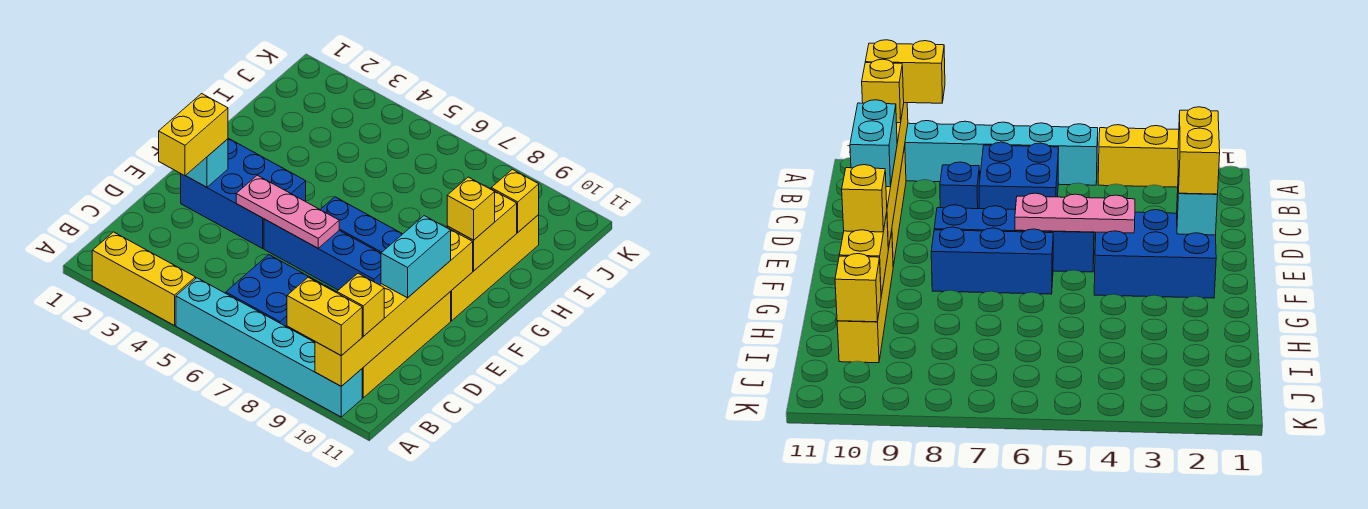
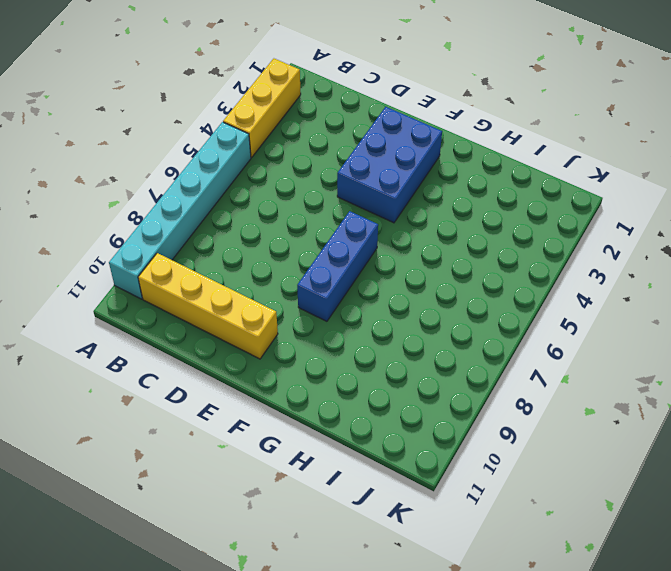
none -> blue brick B6:C7 level 1
none -> blue brick C8 level 1
none -> blue brick E5:E8 level 1

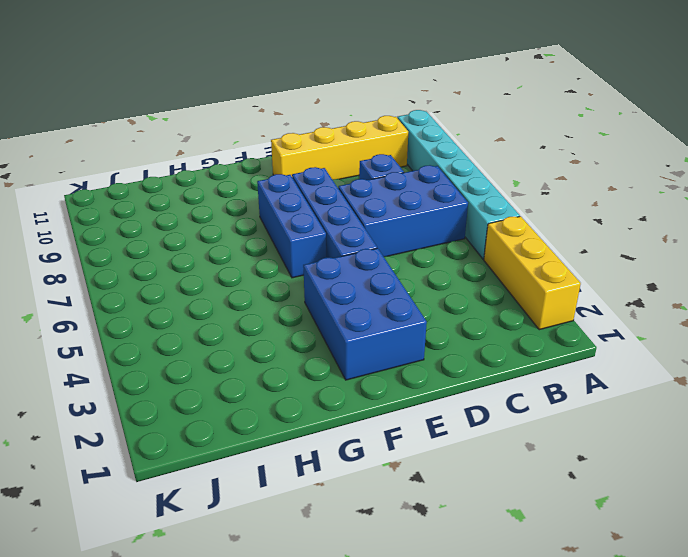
blue brick B6:D7 level 1 -> blue brick B6:C7 level 1
none -> yellow brick F10:I10 level 1
none -> yellow brick A10:F10 level 2
none -> cyan brick E2 level 2

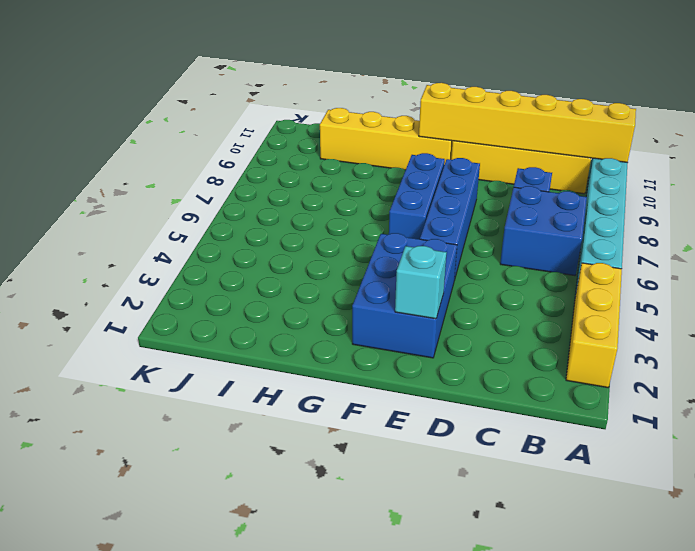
none -> pink plate E4:E6 level 2
none -> yellow brick G10:H10 level 2
none -> yellow brick I10 level 2

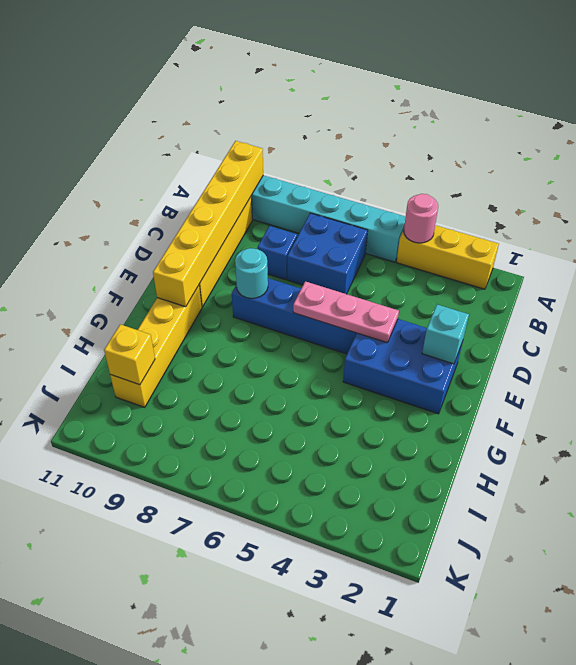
pink round brick A4 level 2 -> none
cyan round brick E8 level 2 -> none
none -> blue brick F6:F8 level 1
none -> yellow brick G10:H10 level 2
none -> yellow brick A9:A10 level 3

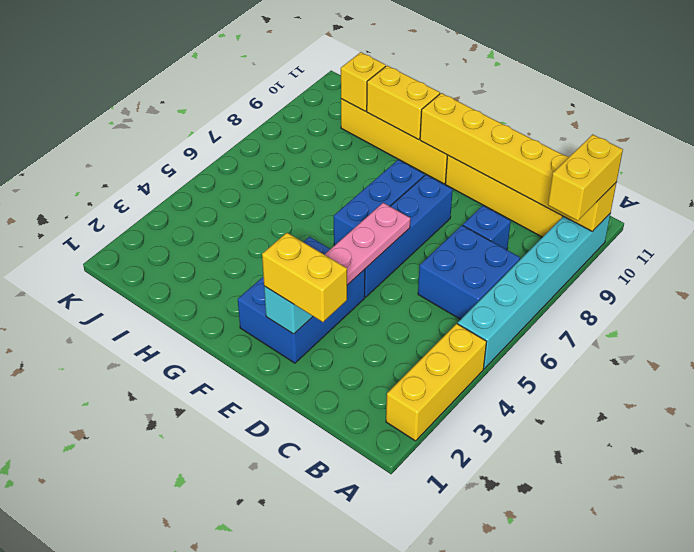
none -> yellow brick B10 level 3
none -> cyan brick D10:E10 level 3
none -> yellow brick G10 level 3

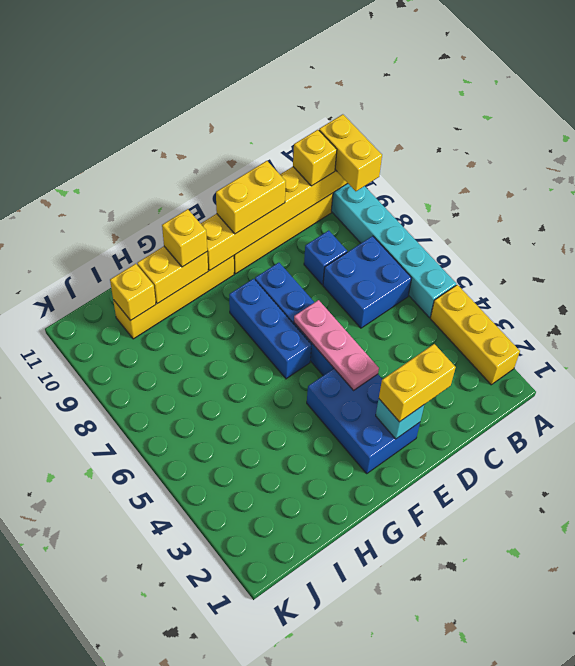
yellow brick D10:E10 level 3 -> cyan brick D10:E10 level 3

